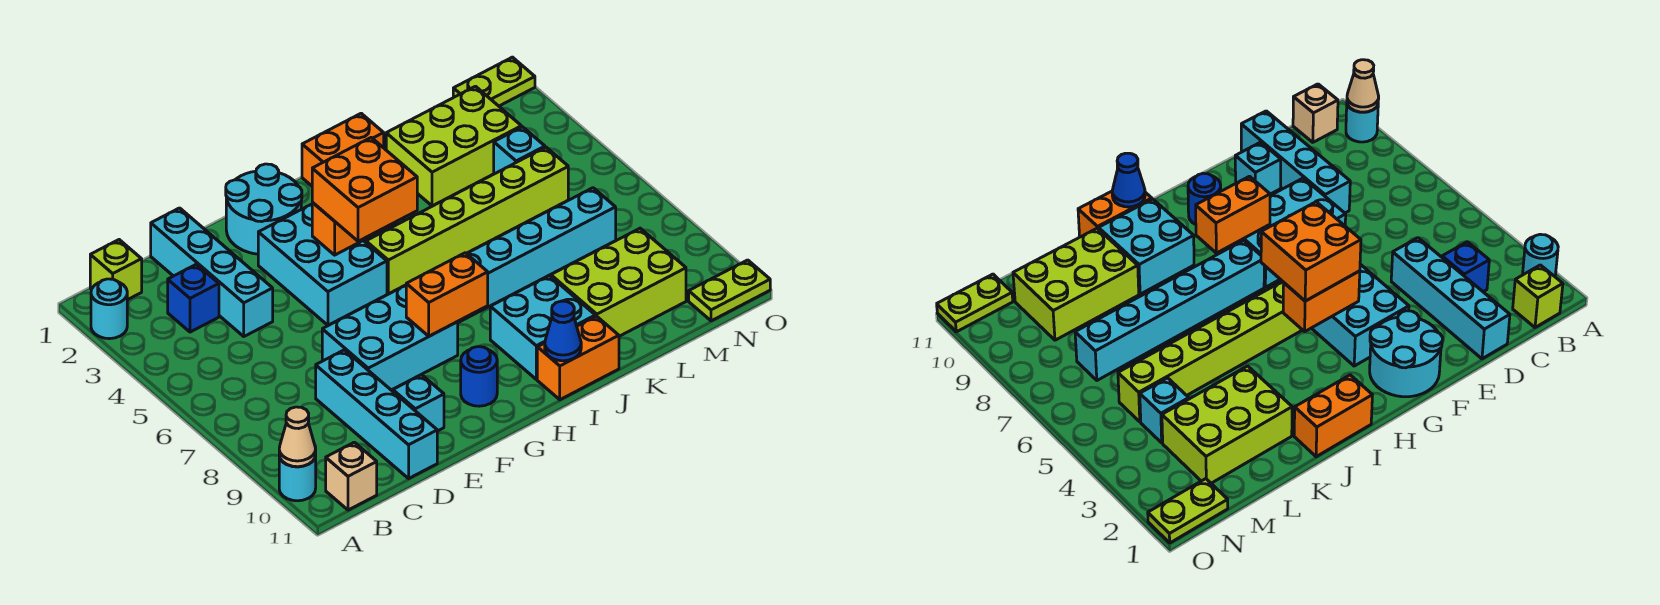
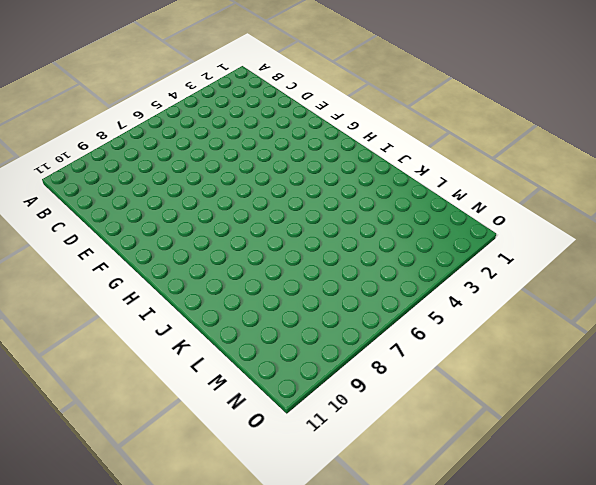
none -> cyan round brick A2 level 1
none -> cyan round brick A10 level 1
none -> lime brick B1 level 1

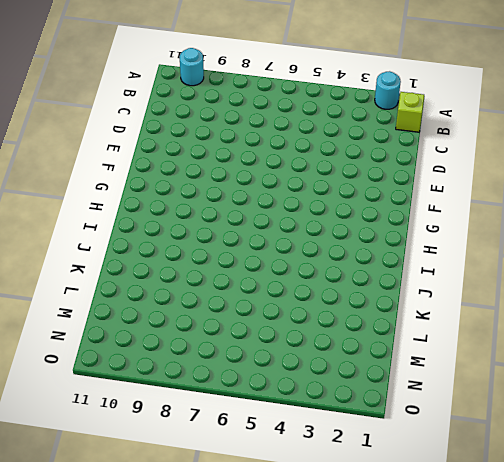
none -> tan brick B11 level 1
none -> blue brick C3 level 1
none -> cyan brick D1:D4 level 1

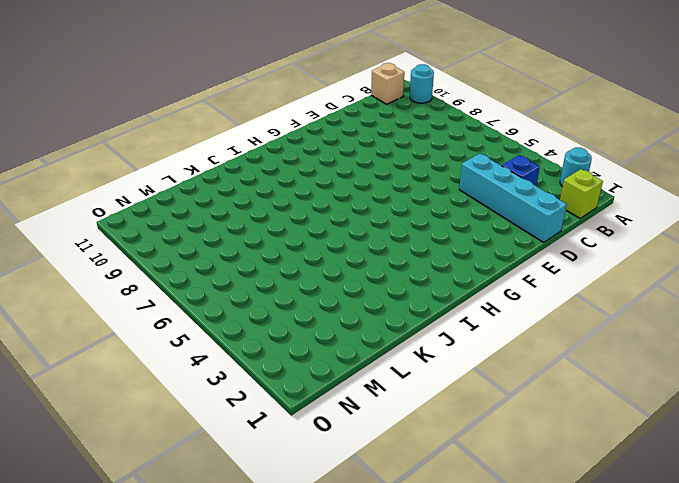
none -> cyan brick D8:D11 level 1
none -> cyan brick E7:G8 level 1
none -> cyan brick E10 level 1

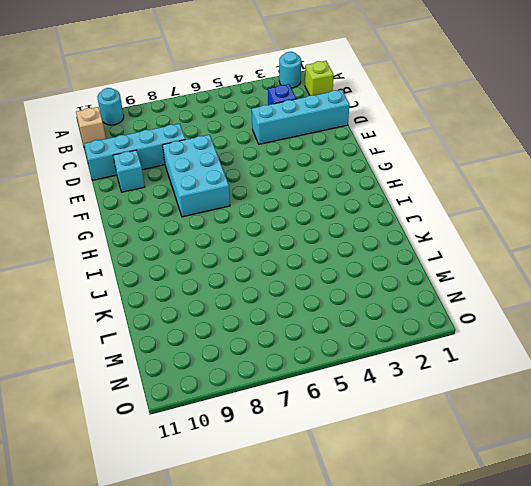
none -> cyan round brick F1:G2 level 1
none -> cyan brick F3:G5 level 1
none -> blue round brick G10 level 1

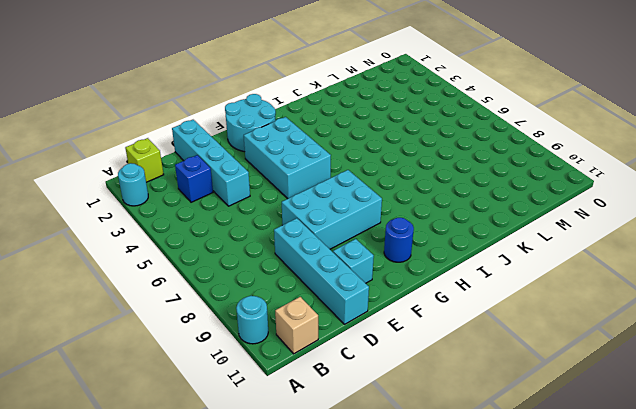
none -> lime brick H5:M5 level 1
none -> cyan brick H7:M7 level 1
none -> orange brick I1:J1 level 1

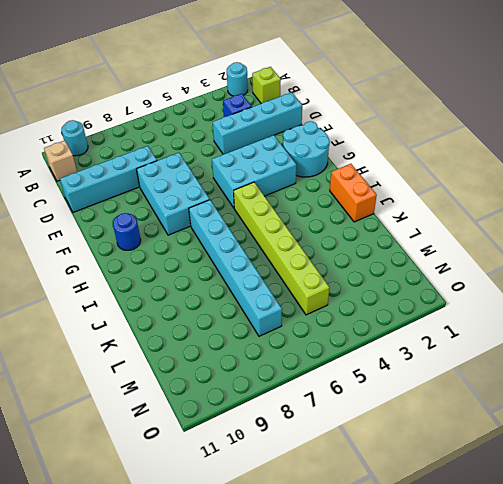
none -> cyan brick E10 level 1
none -> cyan brick I9:J10 level 1
none -> orange brick I11:J11 level 1

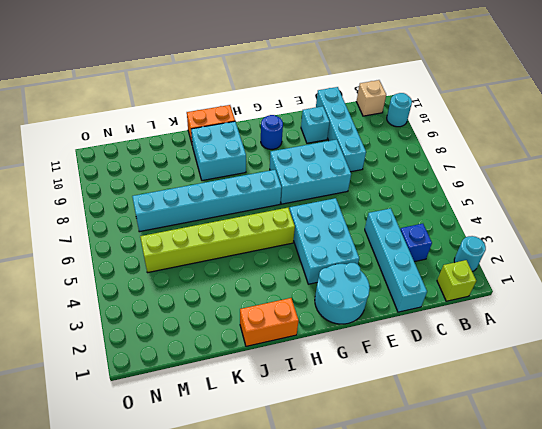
none -> lime brick K2:M3 level 1
none -> lime brick K9:M10 level 1
none -> cyan brick M4 level 1

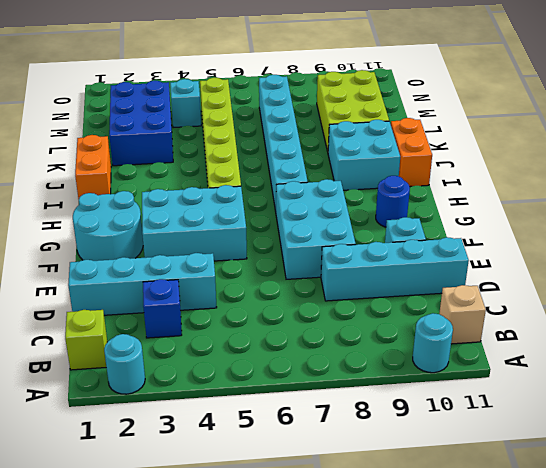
blue brick K2:M3 level 1 -> lime brick K2:M3 level 1
none -> lime plate N1:O1 level 1
none -> lime plate N11:O11 level 1
none -> tan cone A10 level 2

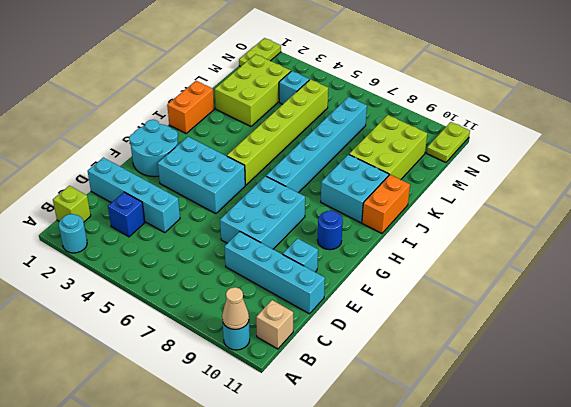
none -> orange brick G4:H4 level 2
none -> orange brick G8:H8 level 2
none -> blue cone I11 level 2

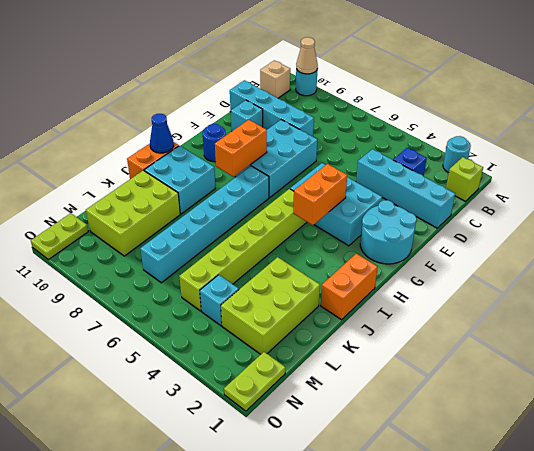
none -> orange brick G4:H5 level 3

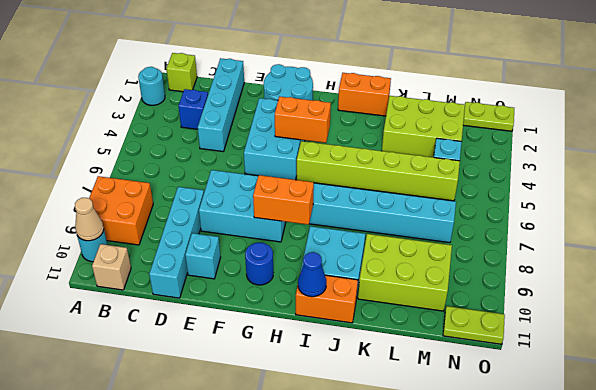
orange brick A8:B9 level 1 -> orange brick G4:H5 level 3

